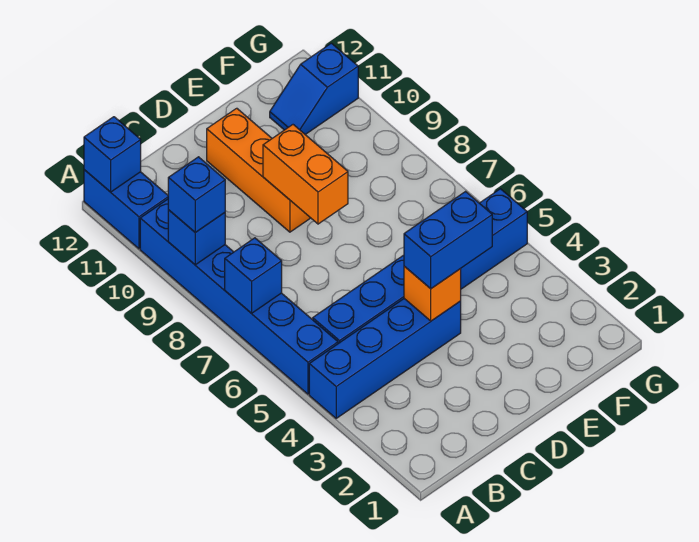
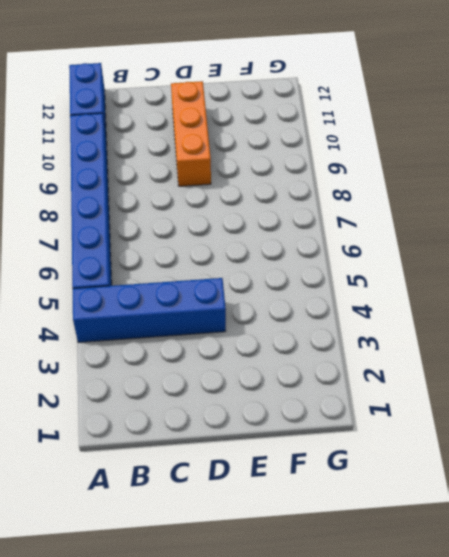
none -> blue brick B5:G5 level 1
none -> blue slope F11:G11 level 1 top G
none -> blue brick A7 level 2

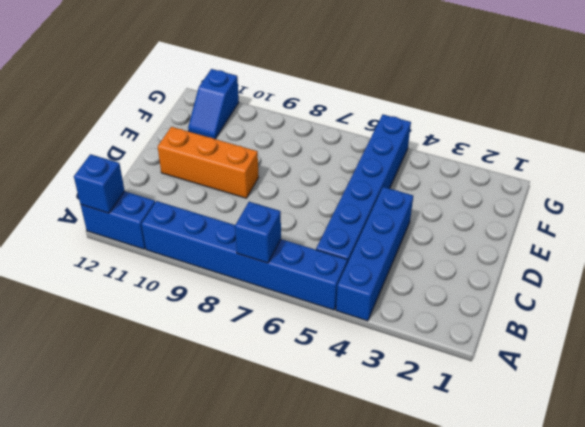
none -> blue brick A9 level 2
none -> orange brick D4 level 2
none -> orange brick D8:D9 level 2

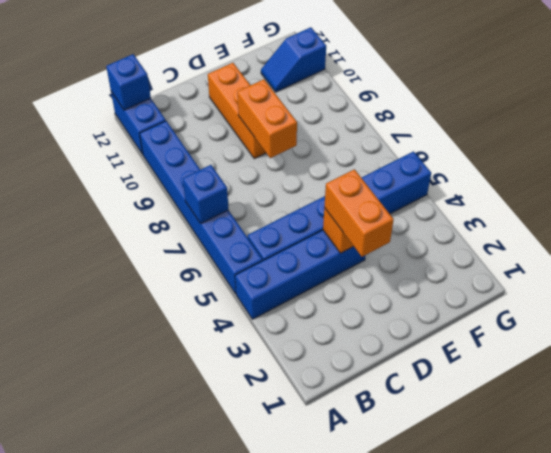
orange brick D3:D4 level 3 -> blue brick D4:E4 level 3
none -> blue brick A9 level 2
none -> blue brick A9 level 3

